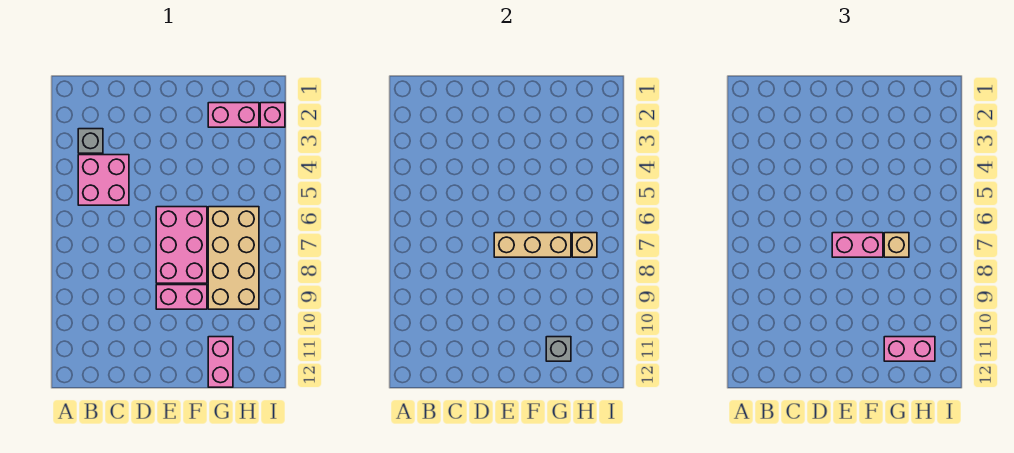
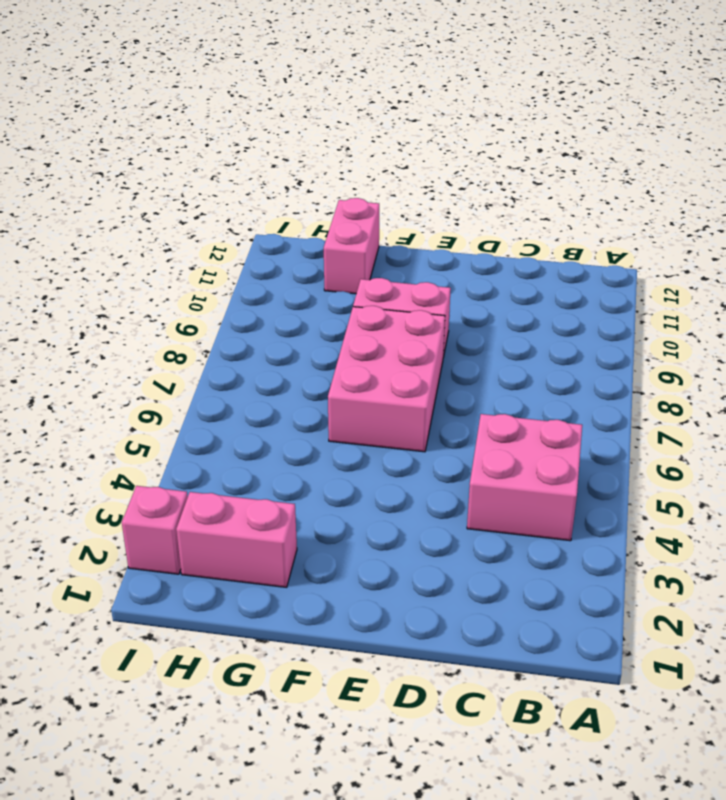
none -> grey brick B3 level 1
none -> tan brick G6:H9 level 1
none -> tan brick E7:G7 level 2

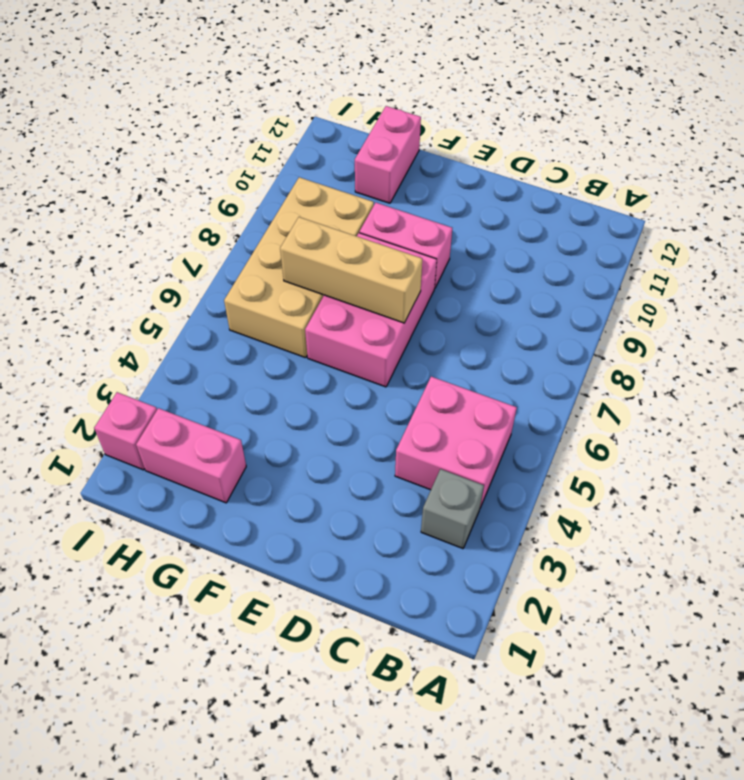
none -> grey brick G11 level 2
none -> tan brick H7 level 2
none -> pink brick E7:F7 level 3

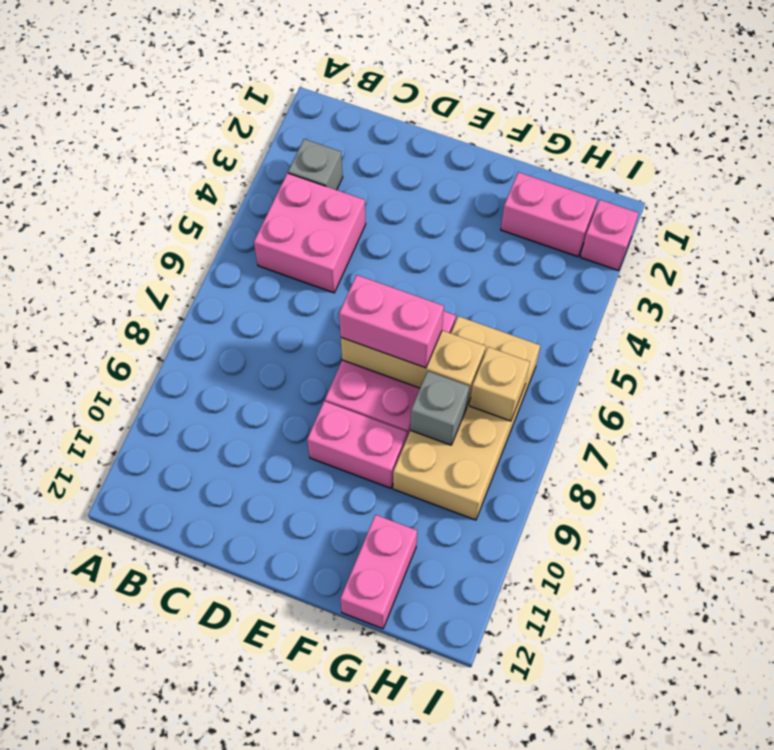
grey brick G8 level 2 -> grey brick G11 level 2
none -> tan brick G7 level 3
none -> pink brick G11:H11 level 3

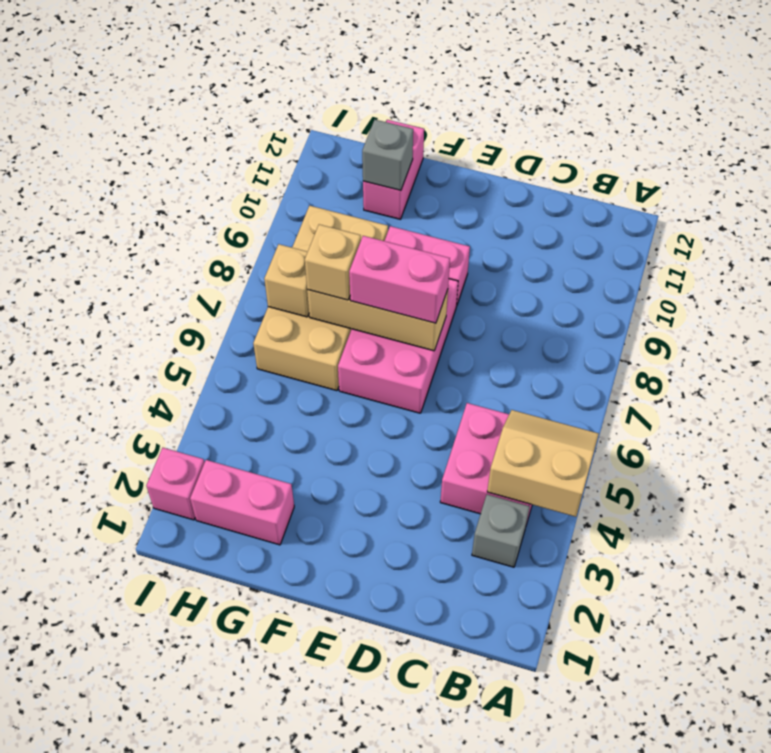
tan slope A4:B5 level 2 top 4 -> none
none -> pink brick G11:H11 level 3

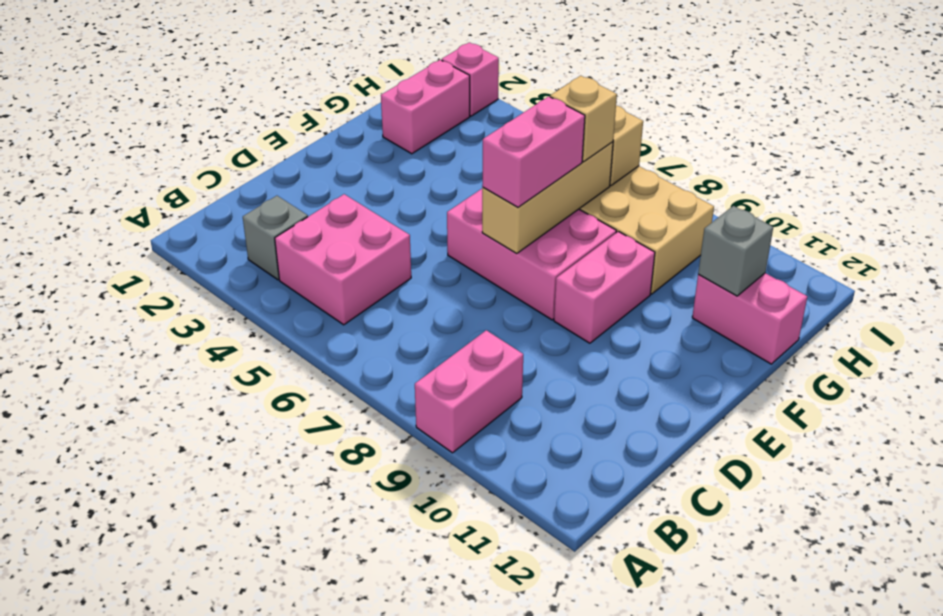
pink brick A9:B9 level 1 -> pink brick G11:H11 level 3

